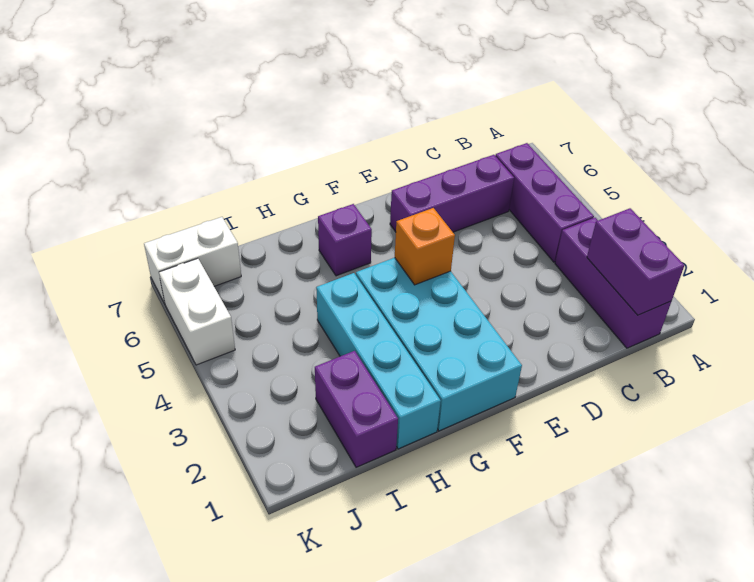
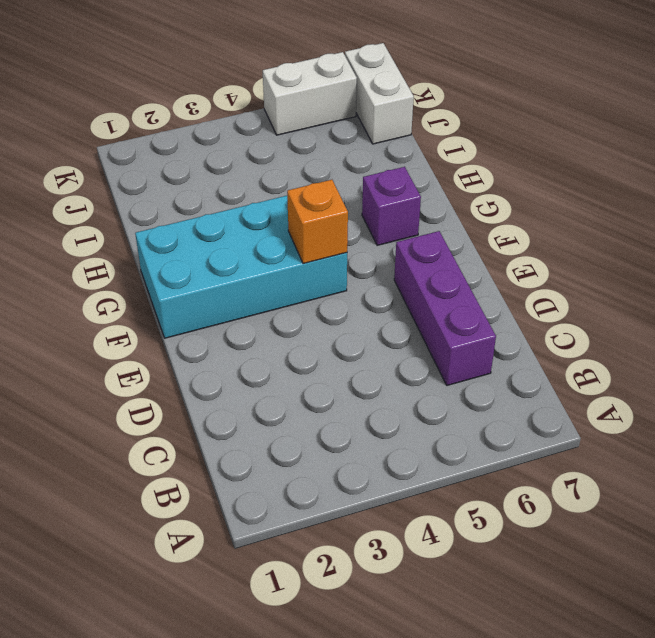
none -> purple brick B1:B3 level 1
none -> purple brick B4:B6 level 1

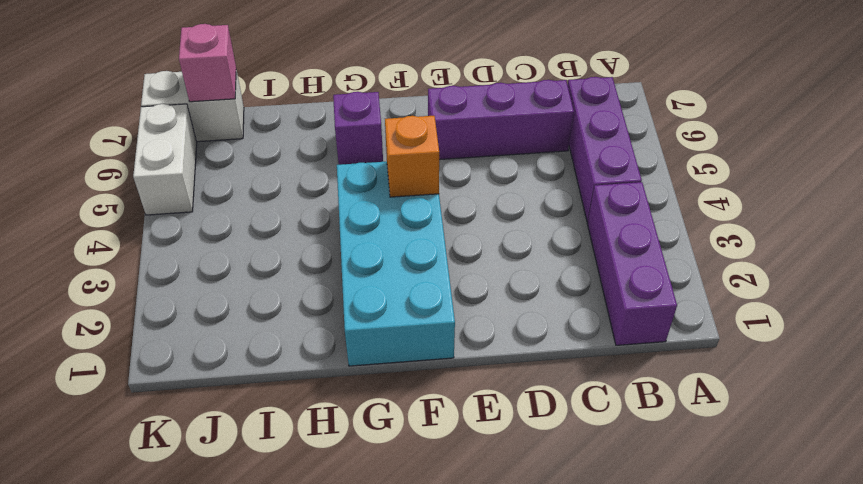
pink brick J7 level 2 -> none
none -> cyan brick H1:H4 level 1
none -> purple brick I1:I2 level 1

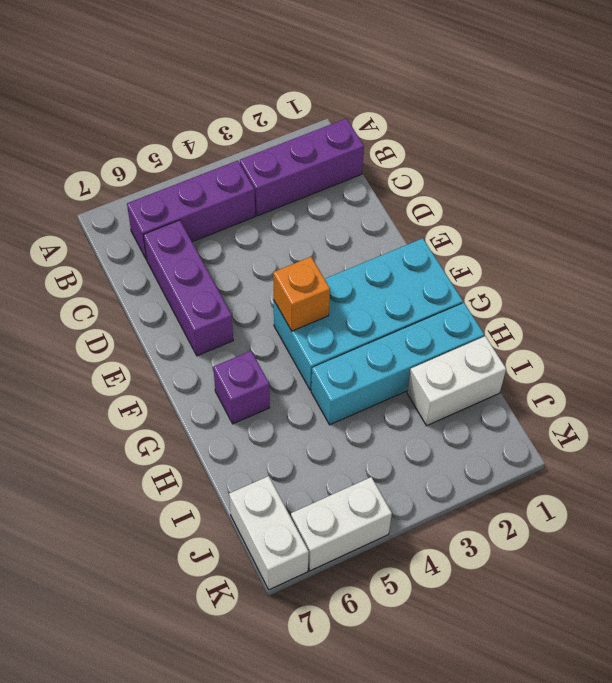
white brick I1:I2 level 1 -> purple brick I1:I2 level 1
none -> purple brick B1:B2 level 2

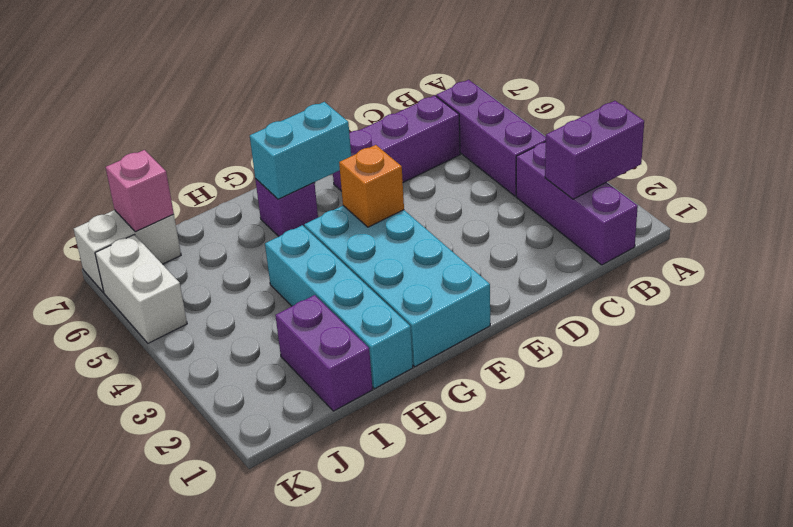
purple brick A2:B2 level 2 -> purple brick B1:B2 level 2
cyan brick F6:G6 level 2 -> none
pink brick J7 level 2 -> none

